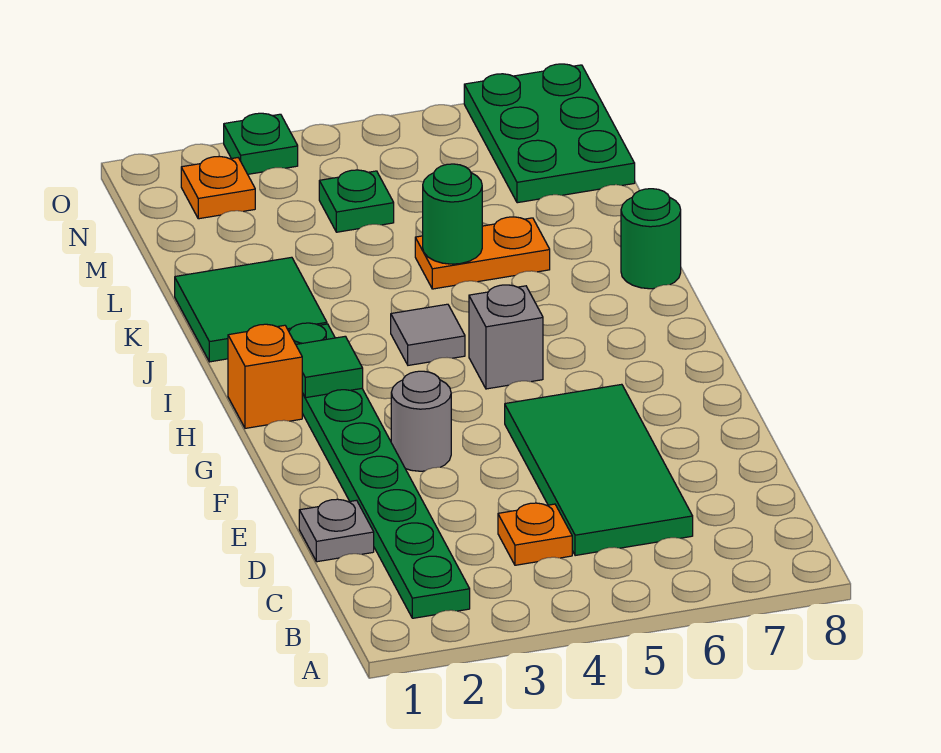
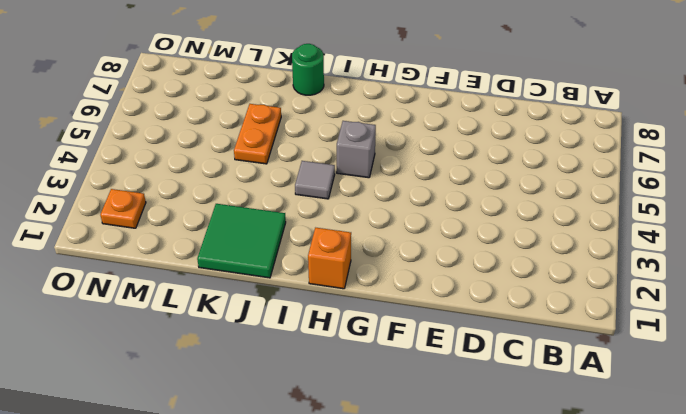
none -> green plate B2:I2 level 1
none -> orange plate C4 level 1
none -> green tile C5:F6 level 1

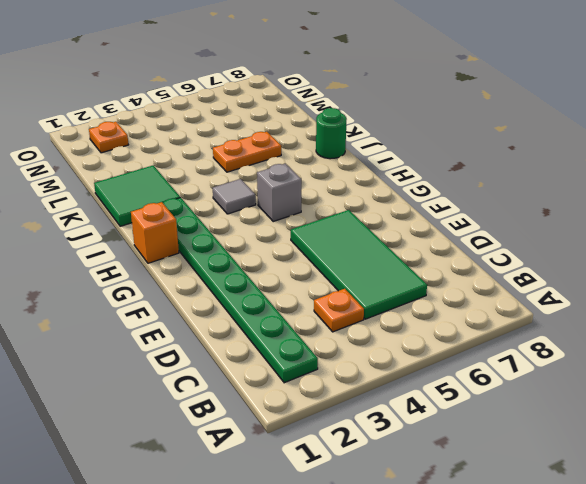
none -> grey plate D1 level 1
none -> grey round brick F3 level 1
none -> green plate M4 level 1

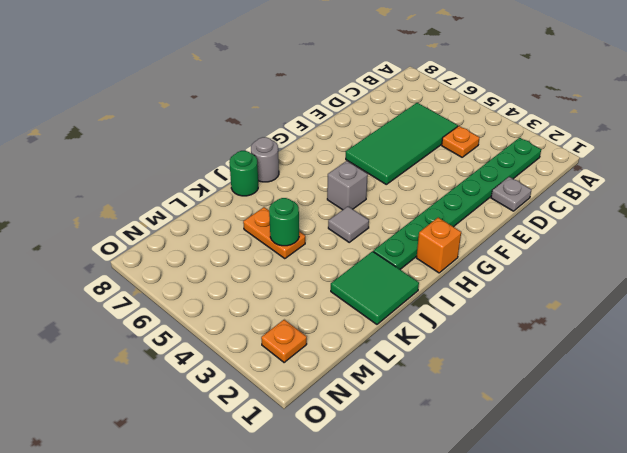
grey round brick I8 level 1 -> grey round brick F3 level 1
none -> green plate M4 level 1
none -> green plate M7:O8 level 1
none -> green plate O3 level 1

